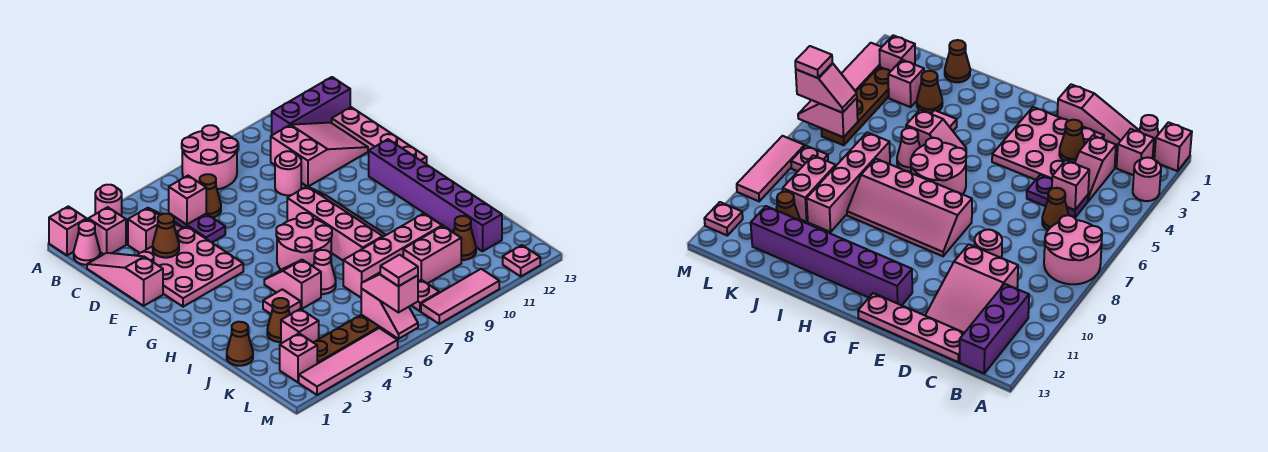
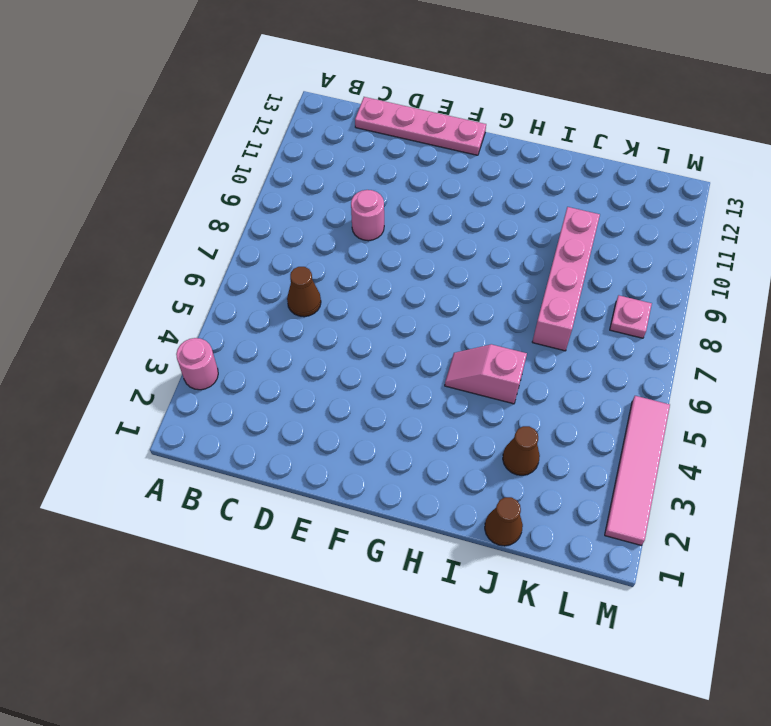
none -> pink brick A1 level 1
none -> pink round brick A7:B8 level 1
none -> pink cone B1 level 1
none -> pink brick B2 level 1

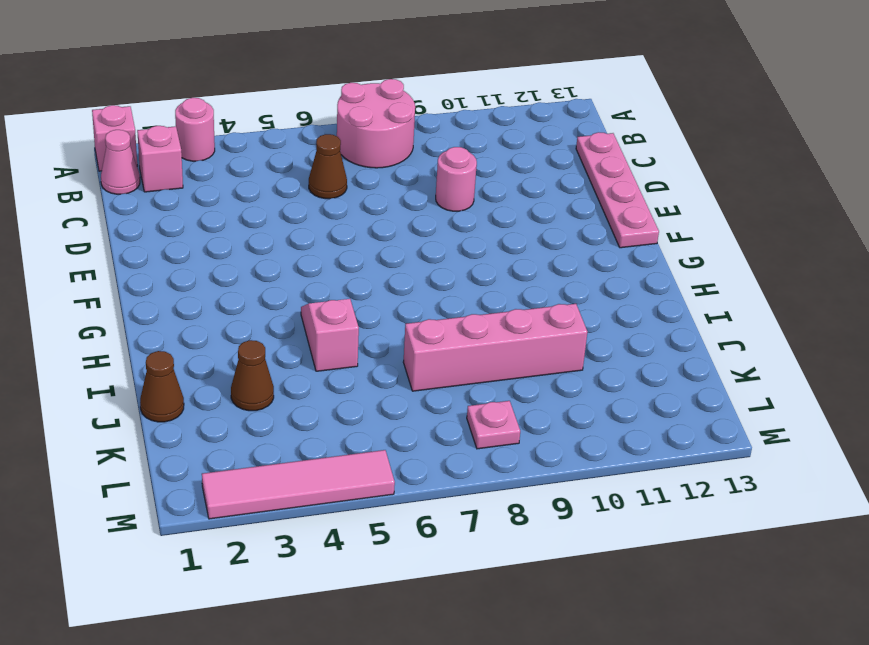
none -> purple brick B11:B13 level 1
none -> pink slope C1:E1 level 1 top E
none -> pink slope C3:C4 level 1 top 3
none -> purple plate C5:D5 level 1

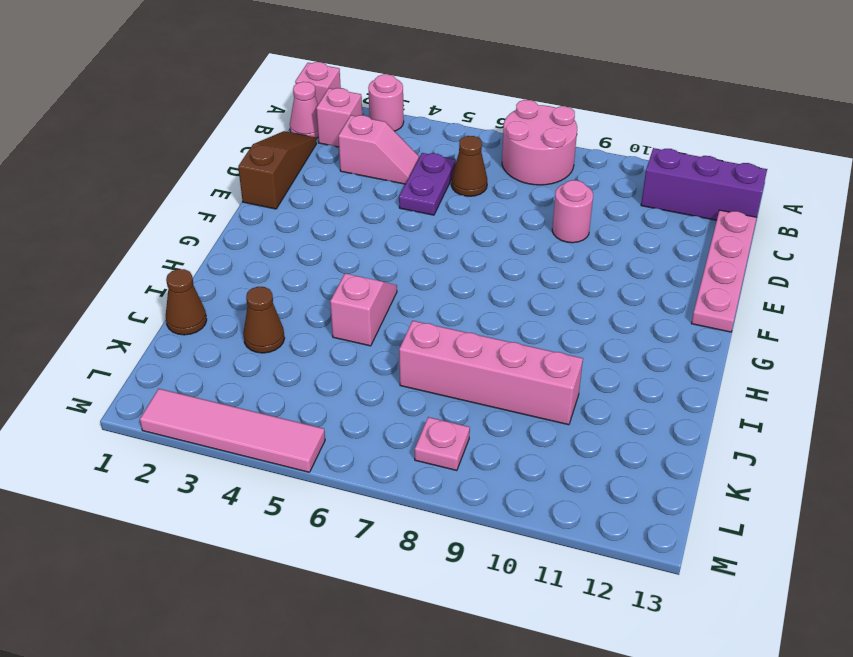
brown slope C1:E1 level 1 top E -> pink slope C1:E1 level 1 top E
none -> pink slope C10:D12 level 1 top 10
none -> pink plate D2:F4 level 1
none -> pink slope F8:I9 level 1 top 8
none -> purple brick F12:K12 level 1

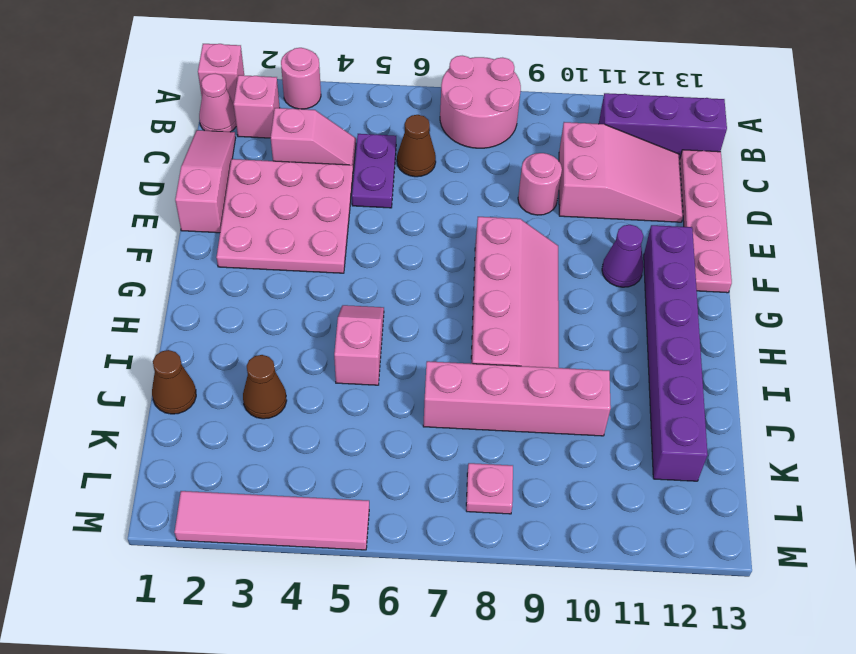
purple cone F11 level 1 -> none
none -> pink round brick G6:H7 level 1
none -> pink tile I4 level 1
none -> pink cone I6 level 1
none -> pink brick K3 level 1

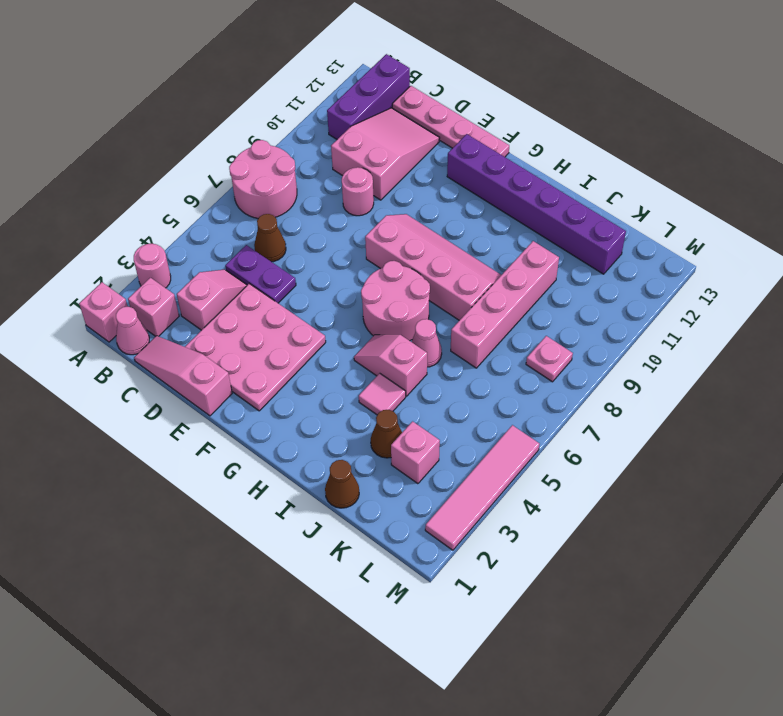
none -> pink brick K9:K10 level 1
none -> brown cone K11 level 1
none -> pink brick L2 level 1
none -> brown plate L3:L6 level 1

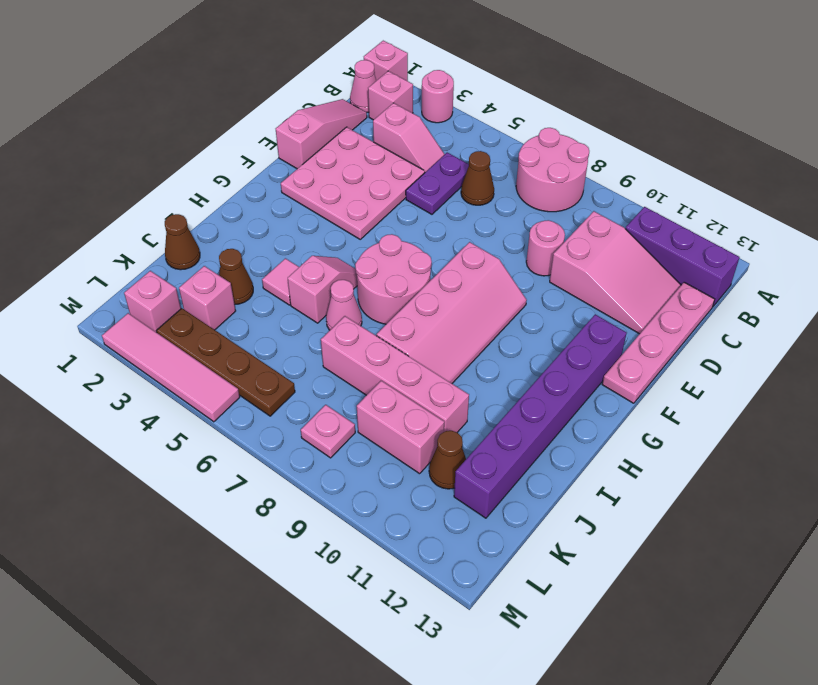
none -> pink tile M8:M10 level 1
none -> pink plate M12 level 1
none -> pink brick C5 level 2
none -> brown cone D3 level 2

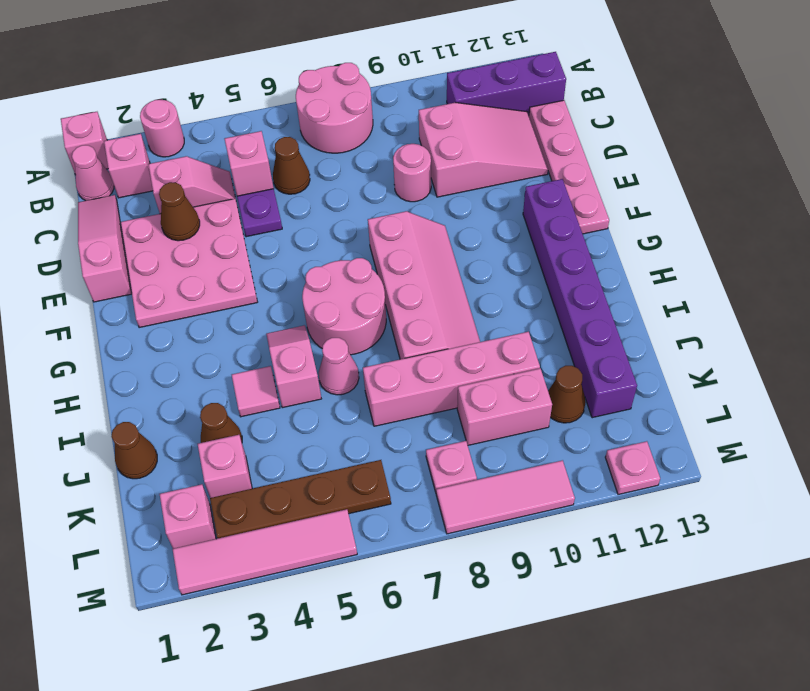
none -> pink slope L6:M6 level 2 top L
none -> pink slope L6:M6 level 3 top M
none -> pink tile M6 level 4

